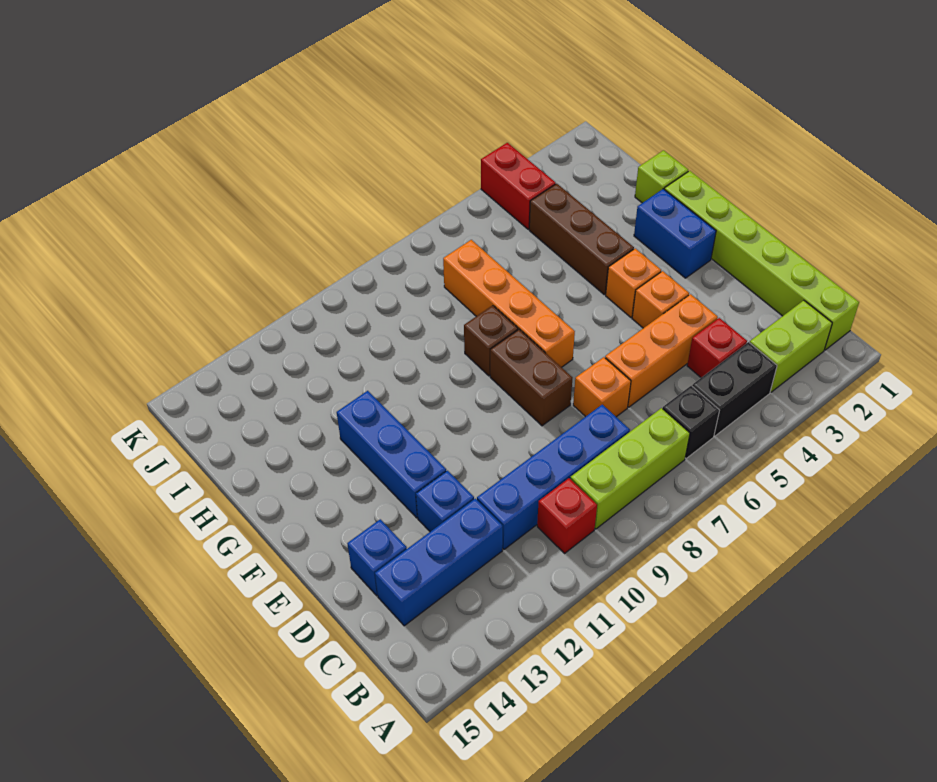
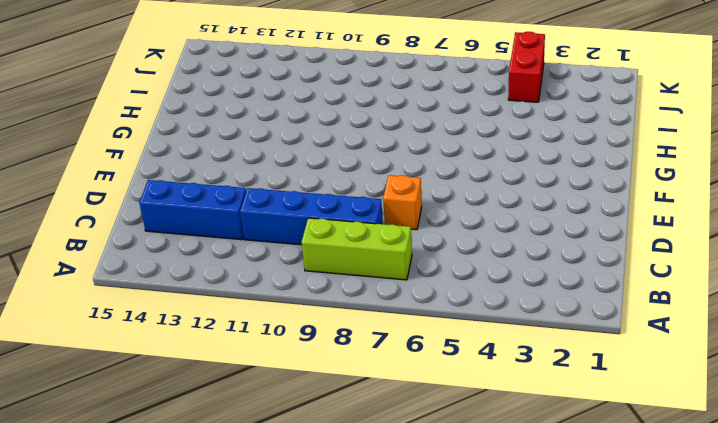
none -> lime brick B1:G1 level 1
none -> lime brick B2:B3 level 1
none -> black brick B4:B5 level 1

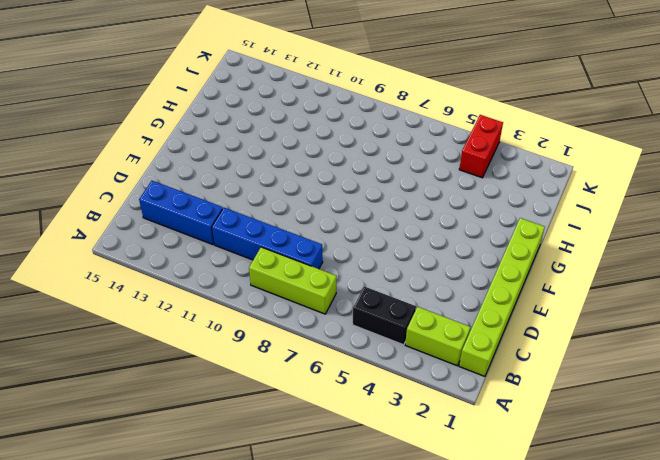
none -> black brick B6 level 1
none -> red brick B10 level 1
none -> red brick C4 level 1

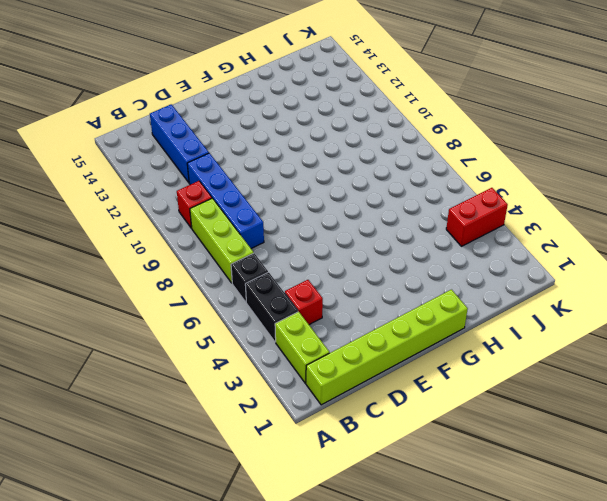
none -> orange brick D4:D6 level 1
none -> orange brick D7 level 1
none -> blue brick D12 level 1

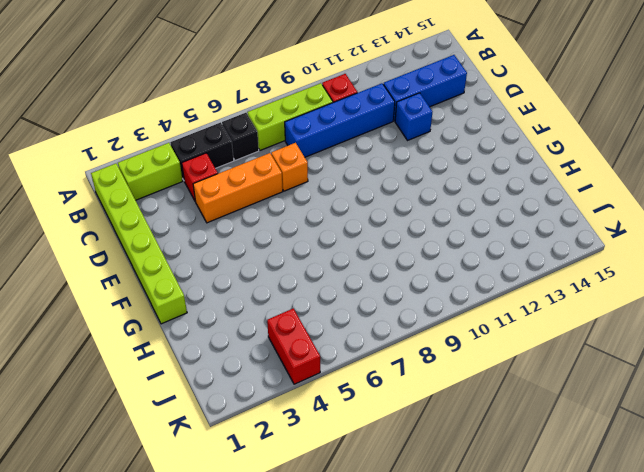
none -> blue brick D14 level 1
none -> orange brick E4 level 1
none -> brown brick E8:F8 level 1

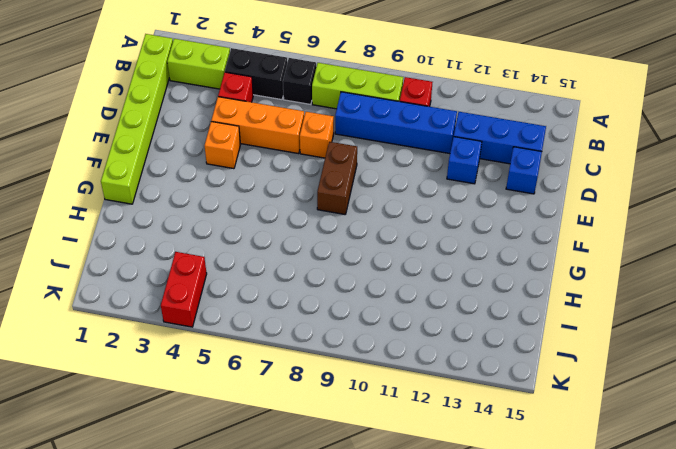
none -> blue brick E12:G12 level 1
none -> blue brick F2:G2 level 1
none -> orange brick F4 level 1

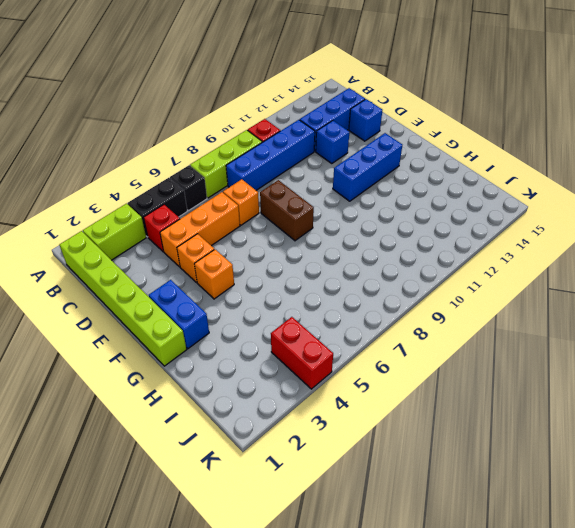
blue brick F11:F13 level 1 -> blue brick E12:G12 level 1
none -> orange brick F7:I7 level 1
none -> brown brick G4:I4 level 1
none -> brown brick G8 level 1

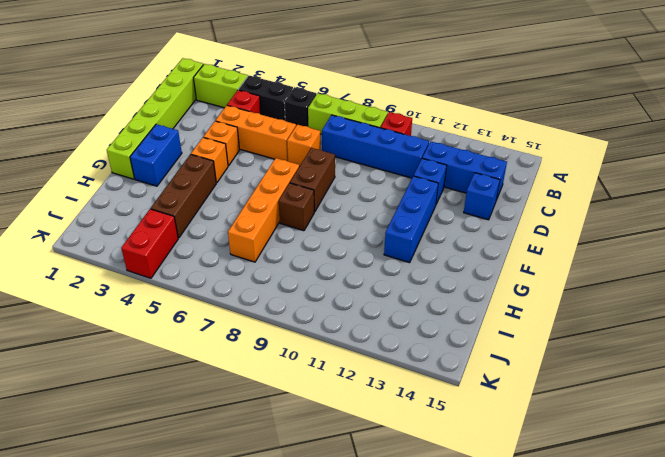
none -> lime brick H1 level 1

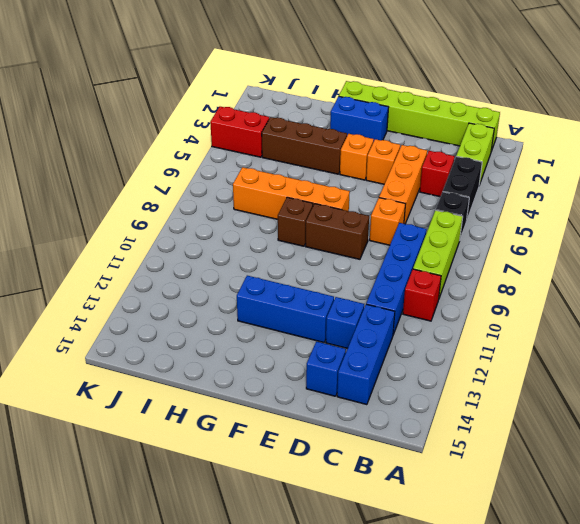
none -> lime brick H1 level 1

